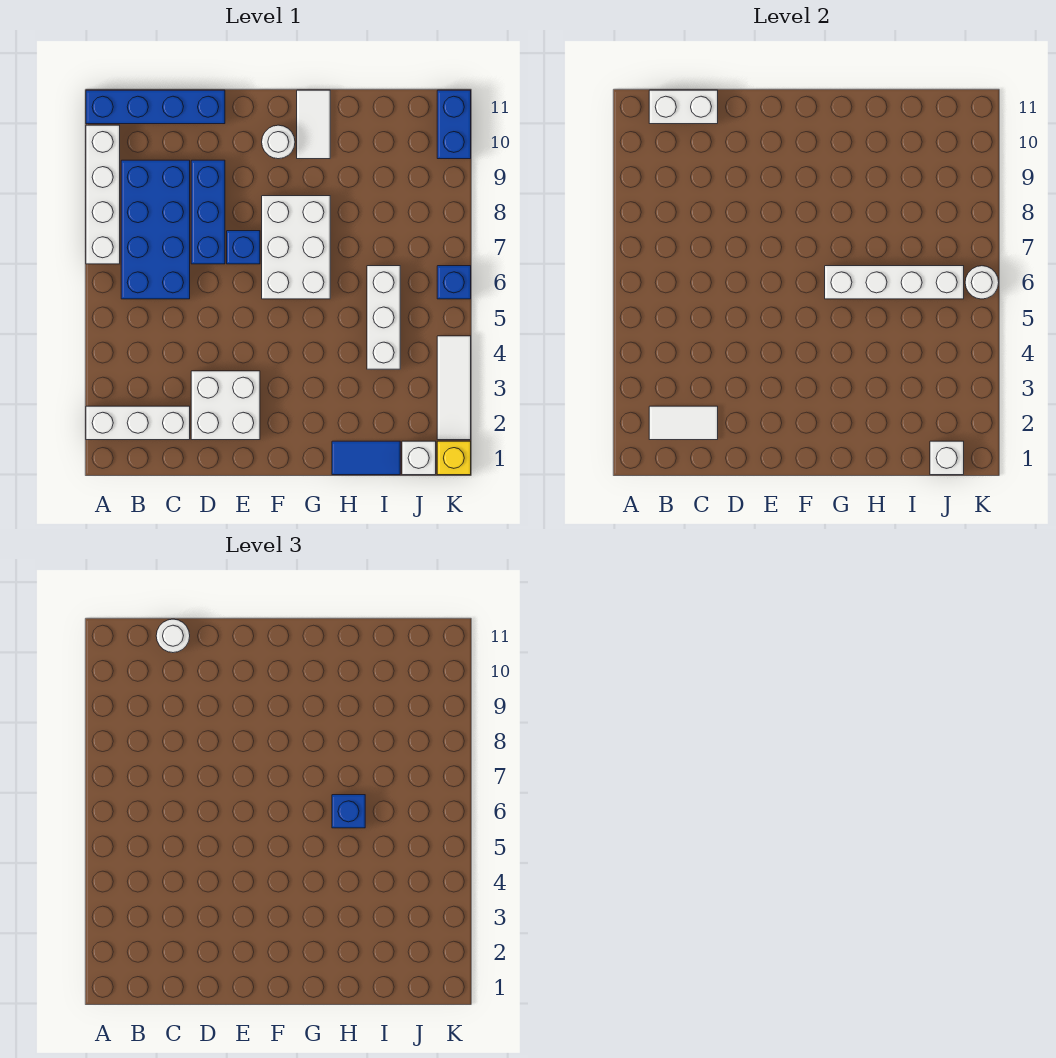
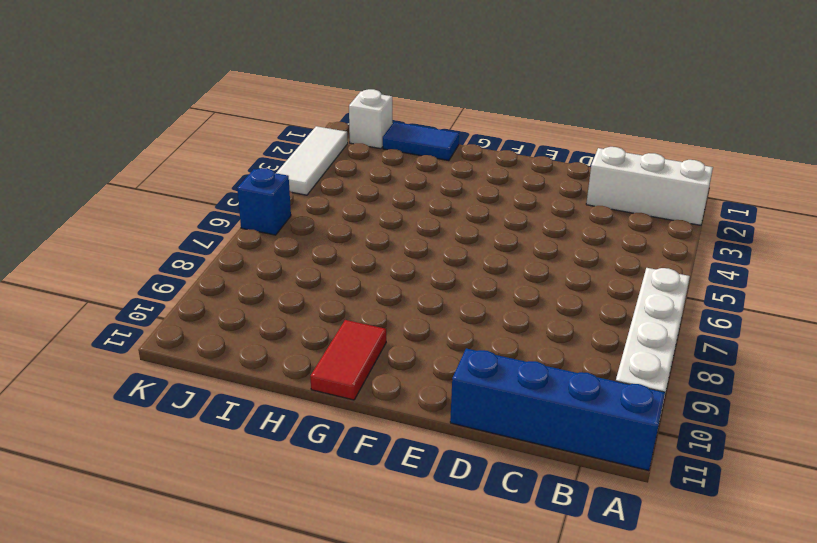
red tile G10:G11 level 1 -> white tile G10:G11 level 1
none -> blue brick B6:C9 level 1
none -> white brick D2:E3 level 1
none -> blue brick D7:D9 level 1

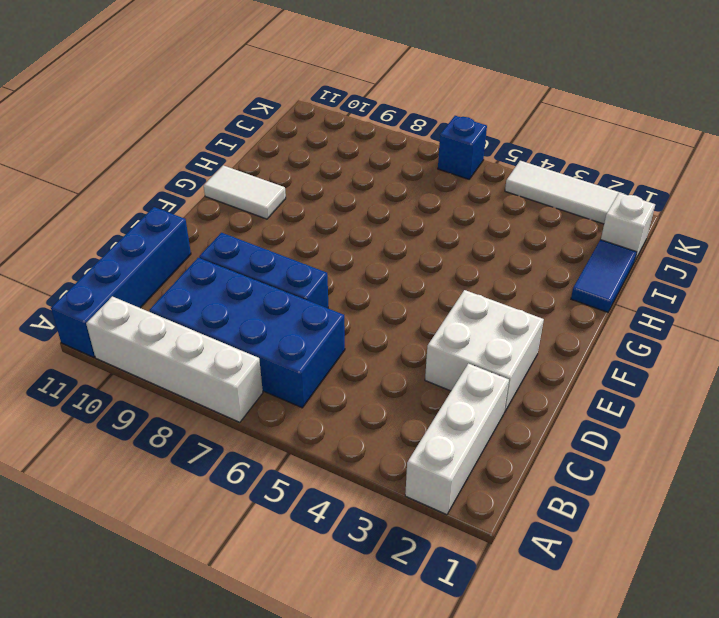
none -> blue brick E7 level 1
none -> white brick F6:G8 level 1
none -> white round brick F10 level 1

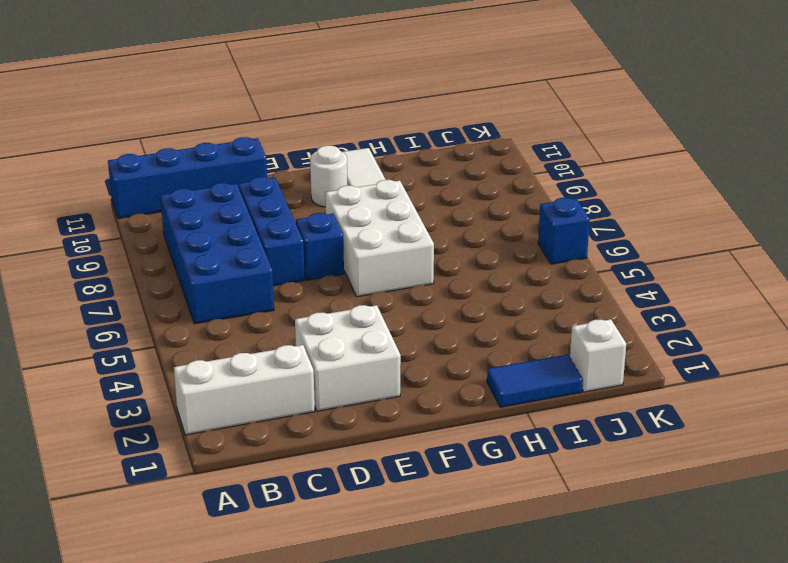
none -> white brick A7:A10 level 1
none -> white brick I4:I6 level 1
none -> yellow brick K1 level 1

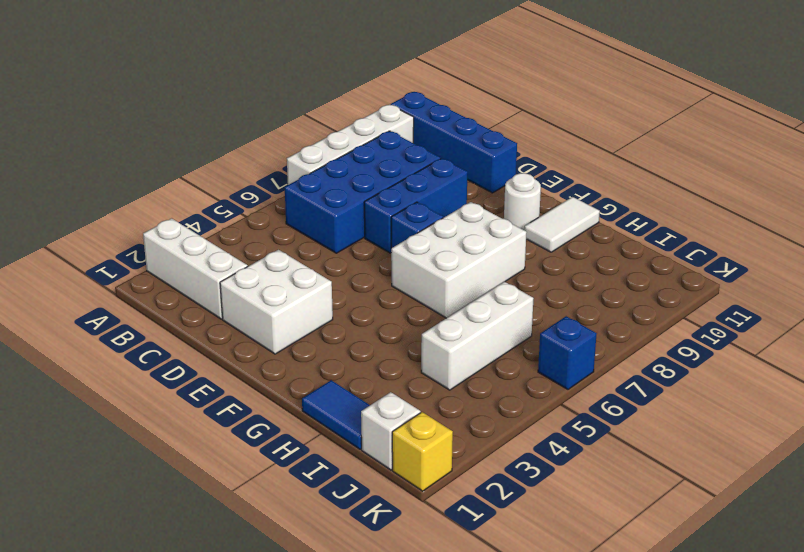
none -> white tile K2:K4 level 1
none -> blue brick K10:K11 level 1
none -> white tile B2:C2 level 2

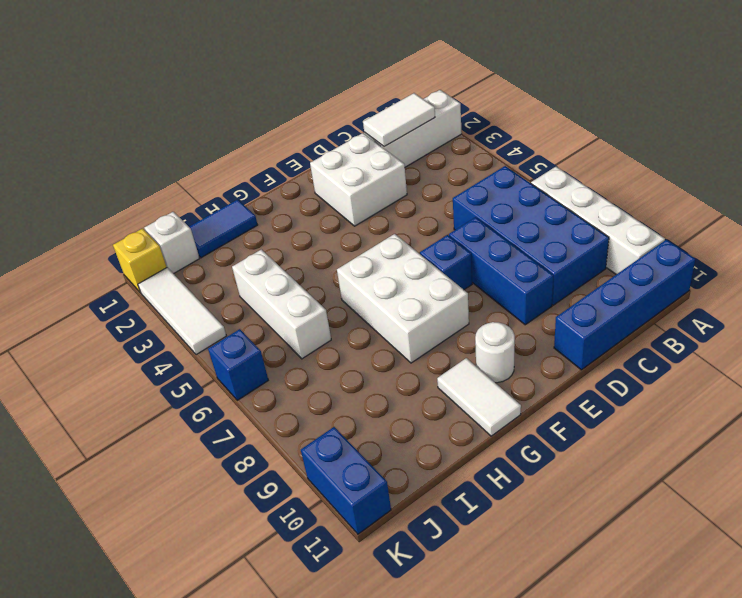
none -> white brick B11:C11 level 2
none -> white brick G6:J6 level 2
none -> white brick J1 level 2

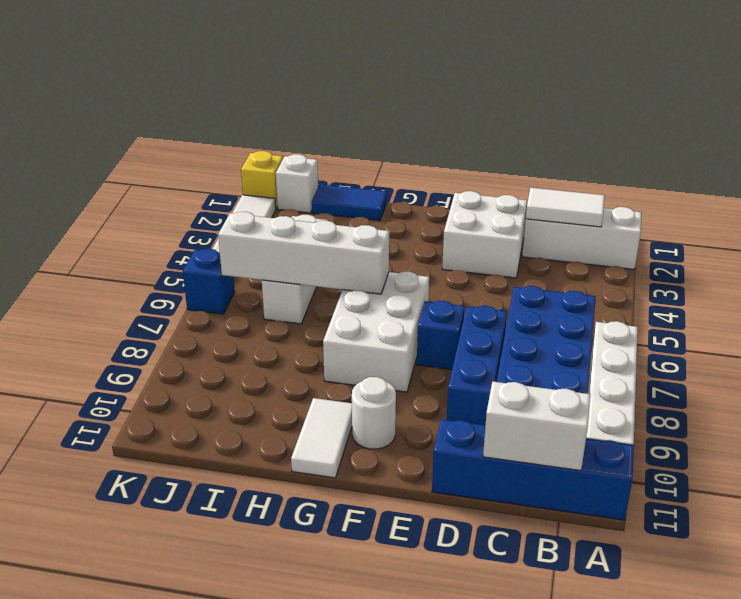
none -> blue brick K10:K11 level 1
none -> white brick J1 level 2
none -> white round brick K6 level 2

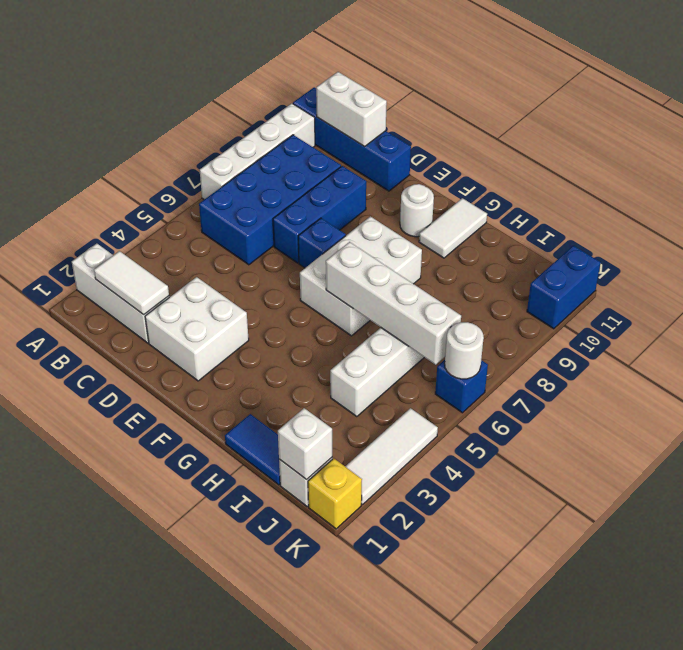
none -> white round brick C11 level 3
none -> blue brick H6 level 3

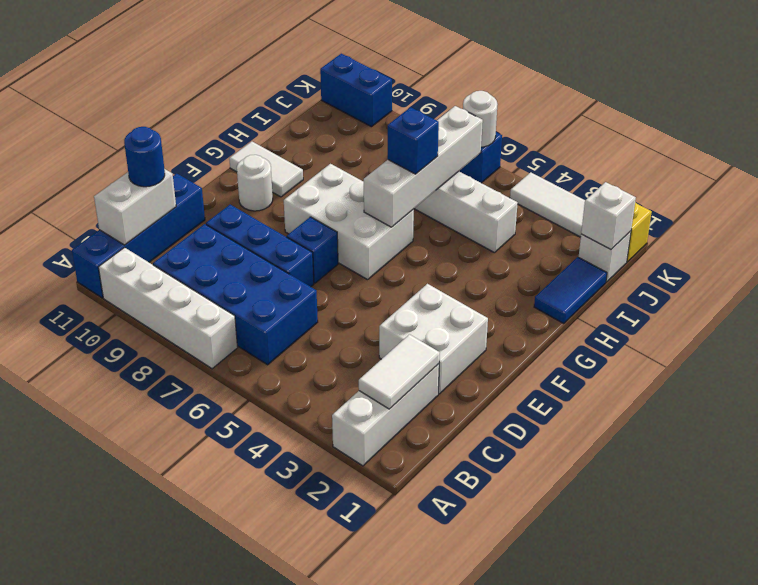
blue round brick C11 level 3 -> white round brick C11 level 3

